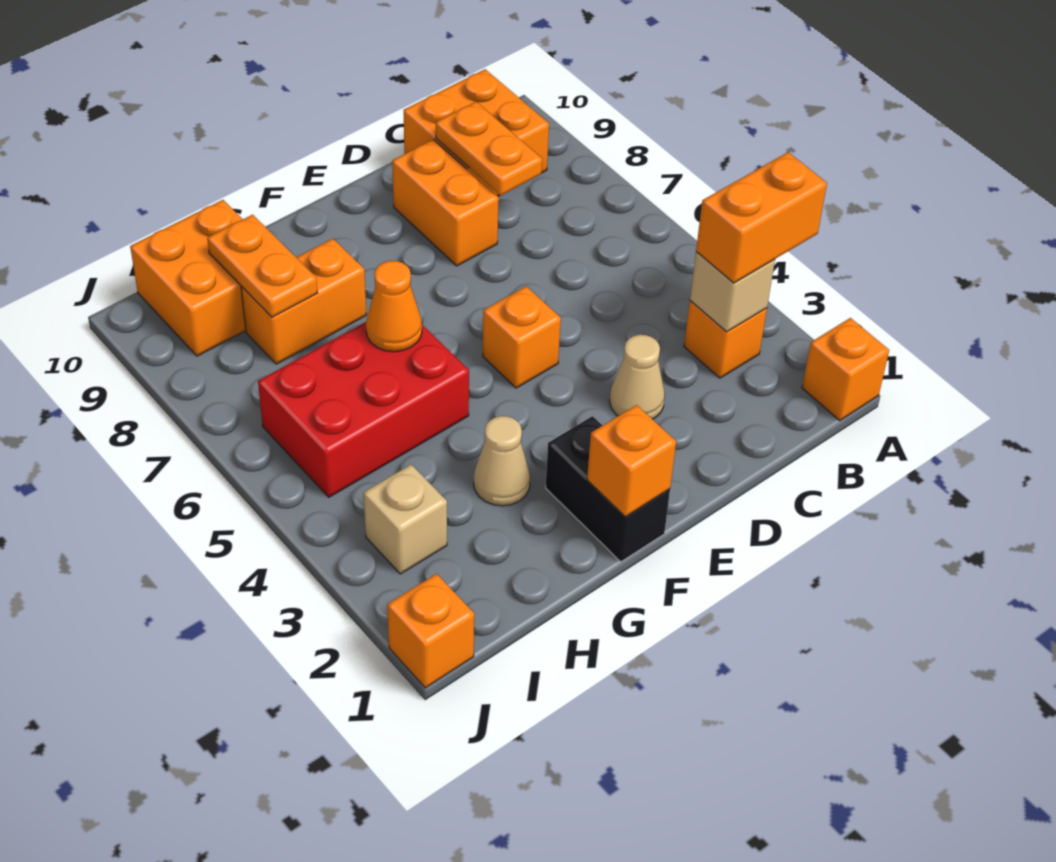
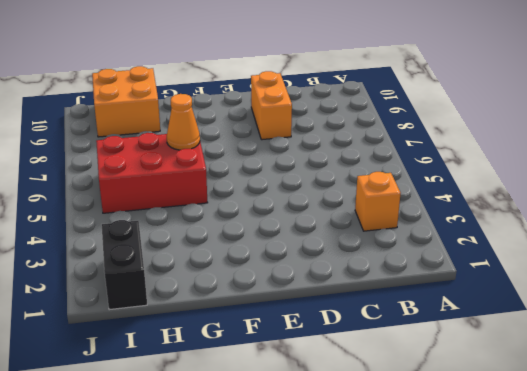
black brick I1:I2 level 1 -> black brick F1:F2 level 1
none -> orange brick A1 level 1
none -> orange brick B9:C10 level 1
none -> tan cone D3 level 1

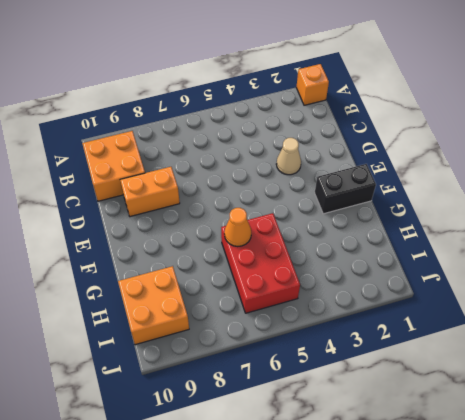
none -> orange brick B3 level 1
none -> orange brick E5 level 1
none -> tan cone G3 level 1

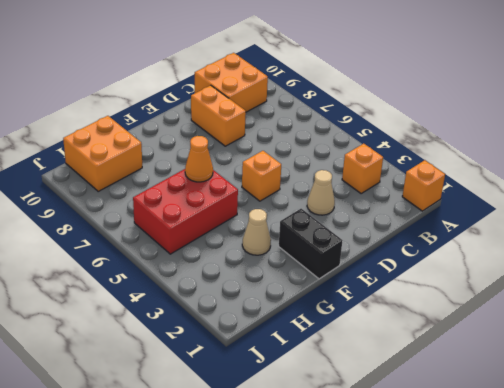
none -> orange brick G8:H8 level 1
none -> tan brick I3 level 1
none -> orange brick J1 level 1

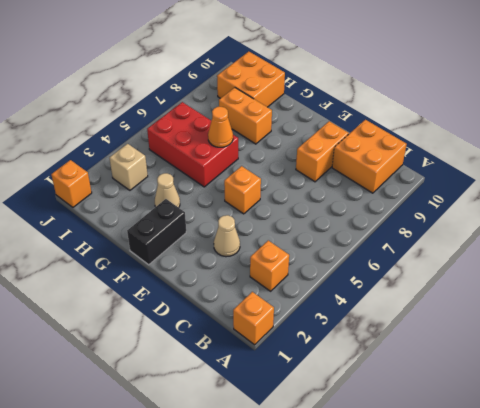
none -> tan brick B3 level 2
none -> orange plate C8:C9 level 2
none -> orange brick F1 level 2

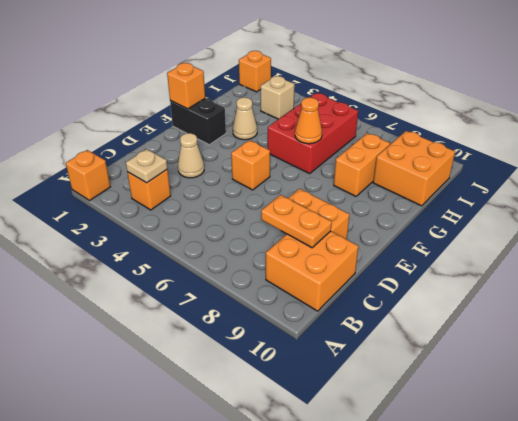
tan plate B3 level 2 -> tan brick B3 level 2
none -> orange plate H8:H9 level 2
none -> orange brick A3:B3 level 3

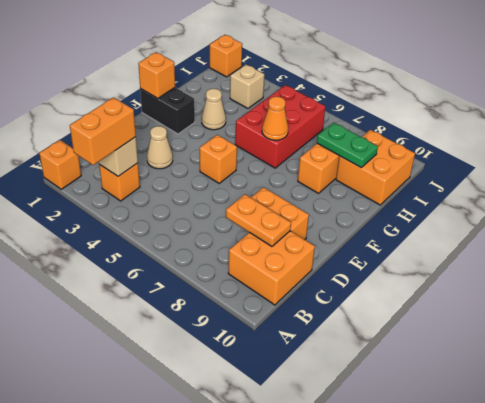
green plate H8:H9 level 2 -> orange plate H8:H9 level 2

